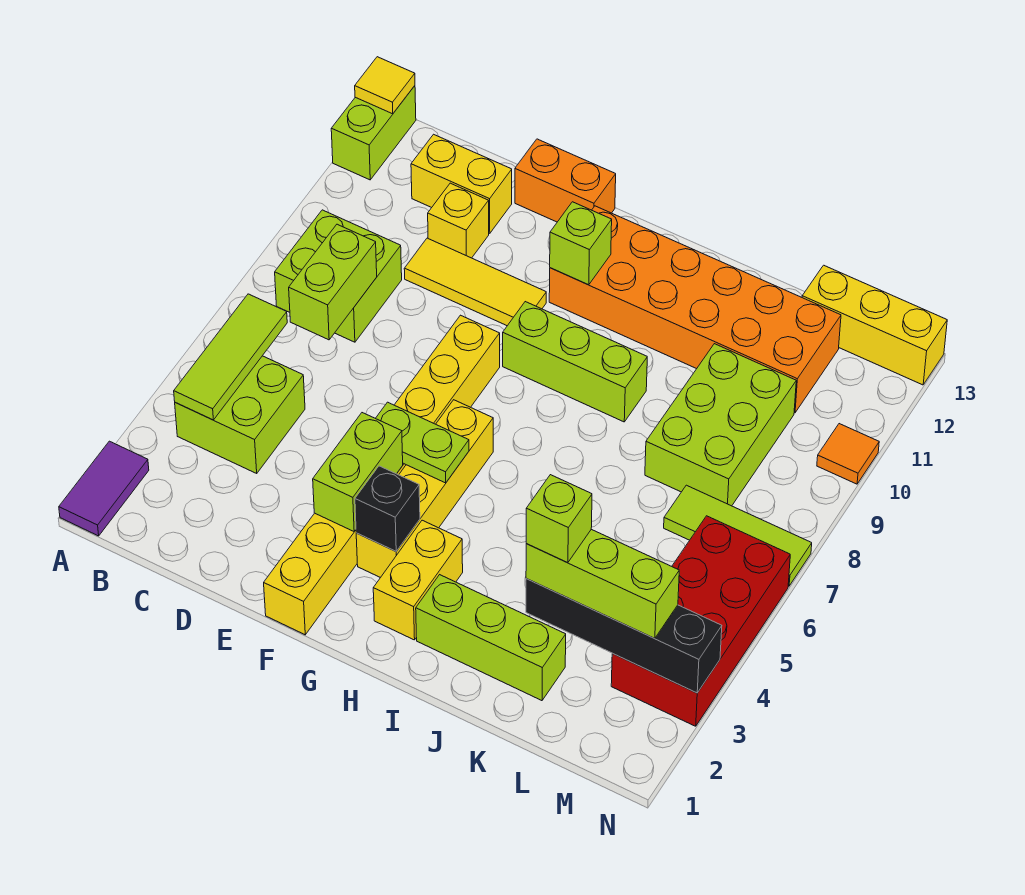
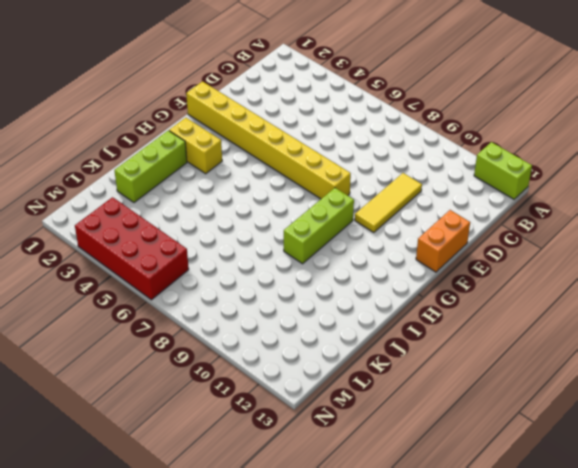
none -> purple tile A1:A2 level 1
none -> lime brick B4:C5 level 1
none -> lime brick B8:C9 level 1

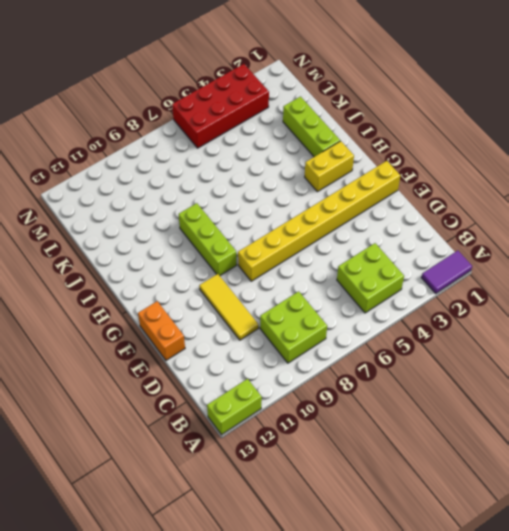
none -> yellow brick C12:D12 level 1
none -> yellow brick D11 level 1
none -> yellow brick G3:G6 level 1

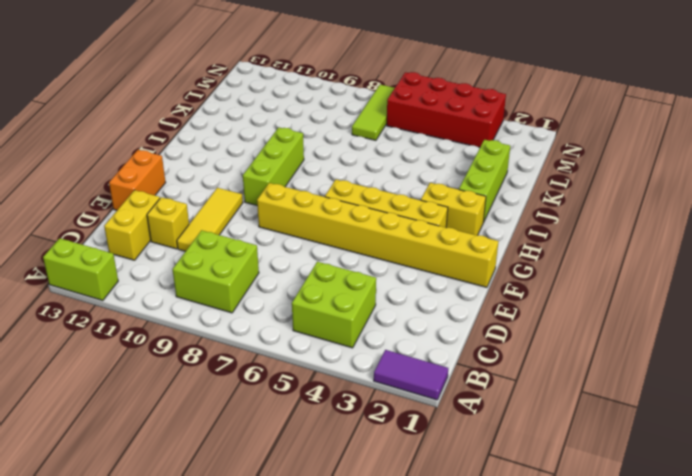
none -> orange brick G11:L12 level 1
none -> lime brick K8:L10 level 1
none -> yellow brick L13:N13 level 1

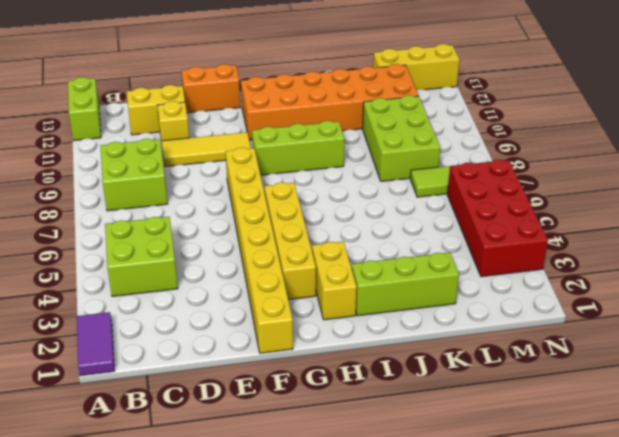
none -> orange tile N10 level 1
none -> yellow tile A13 level 2
none -> lime tile B4:B6 level 2

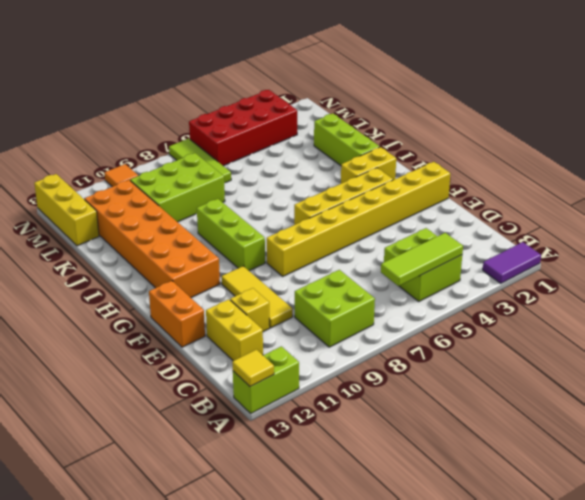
none -> lime brick C7:C8 level 2
none -> lime brick F3:F4 level 2
none -> lime plate F5:G5 level 2

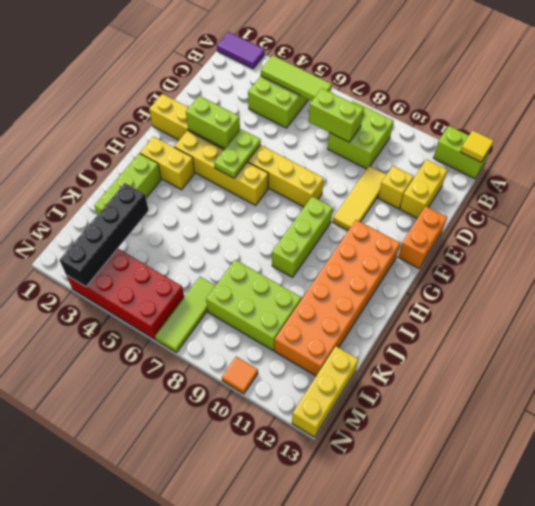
none -> black brick G3 level 2
none -> lime brick G11 level 2
none -> lime brick K3:M3 level 3

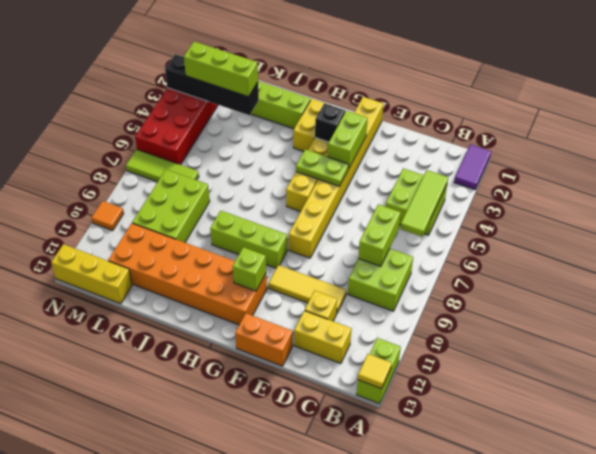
none -> lime brick K3 level 4

